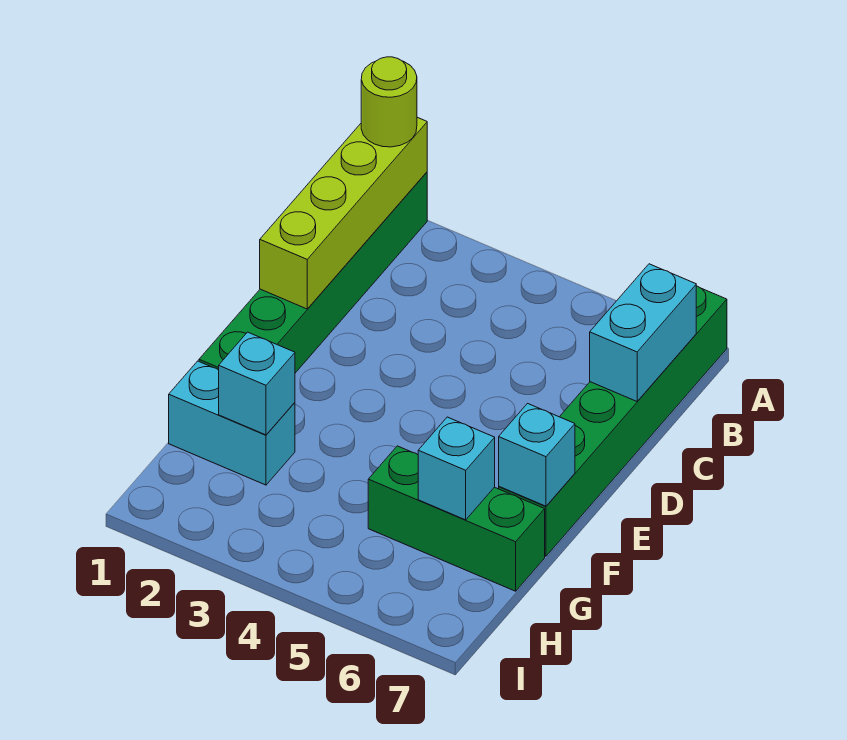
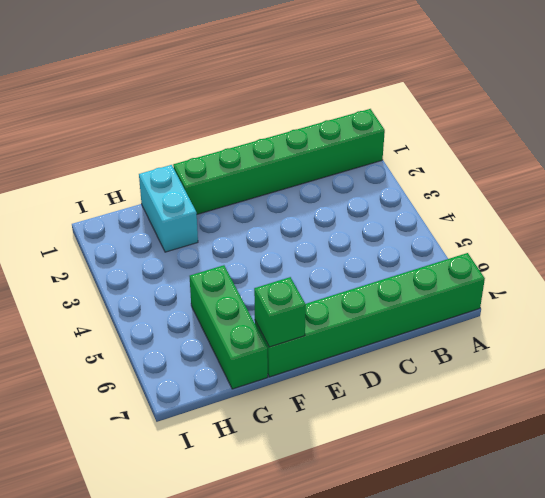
green brick F7 level 2 -> cyan brick F7 level 2
none -> lime brick A1:D1 level 2
none -> cyan brick B7:C7 level 2

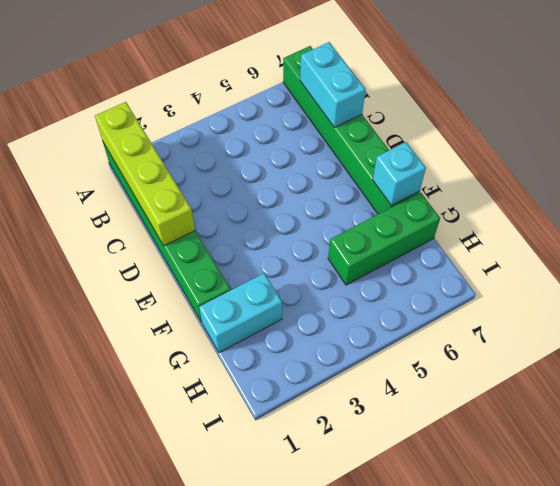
none -> cyan brick G2 level 2
none -> cyan brick G6 level 2

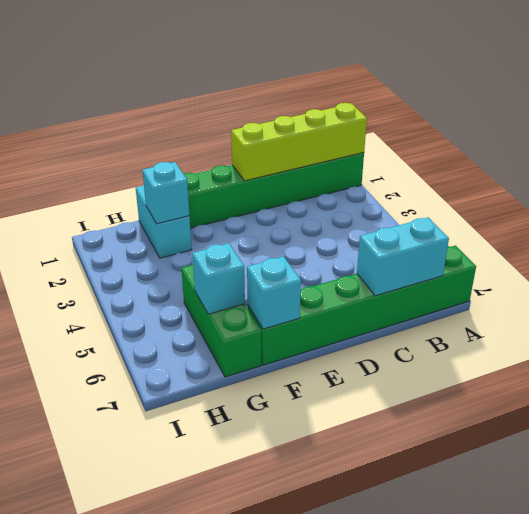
none -> lime round brick A1 level 3

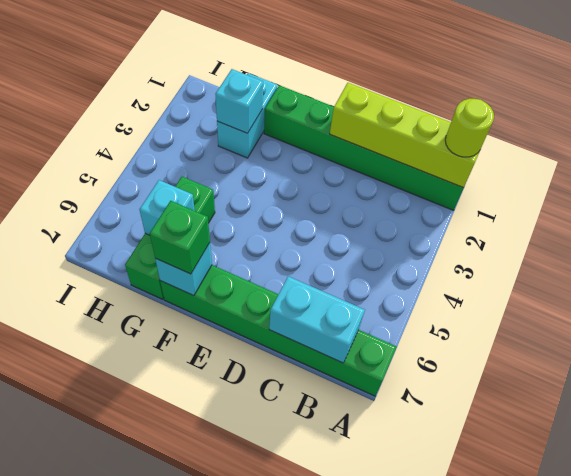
green brick F7 level 3 -> none

